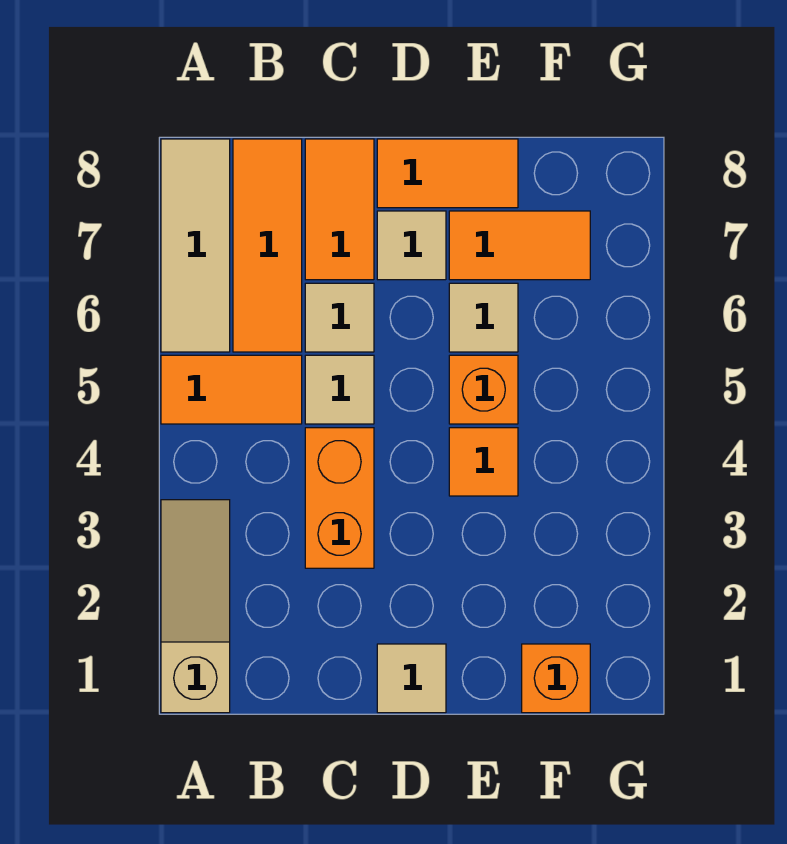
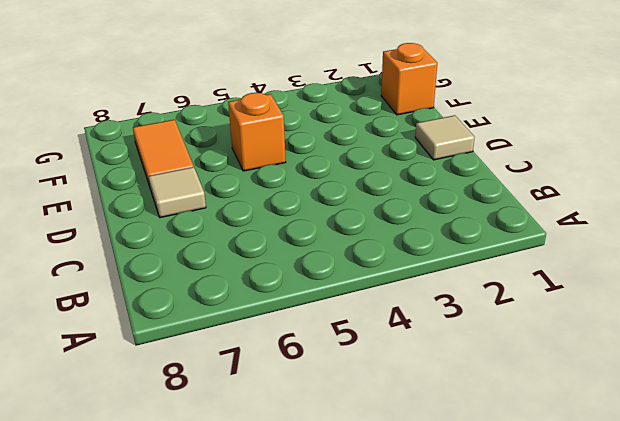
none -> tan slope A1:A3 level 1 top 1
none -> orange tile A5:B5 level 1
none -> tan tile A6:A8 level 1

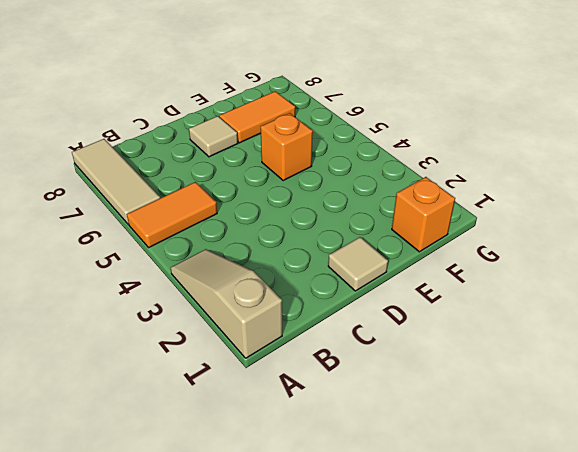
none -> orange tile B6:B8 level 1
none -> orange brick C3:C4 level 1
none -> tan tile C5 level 1

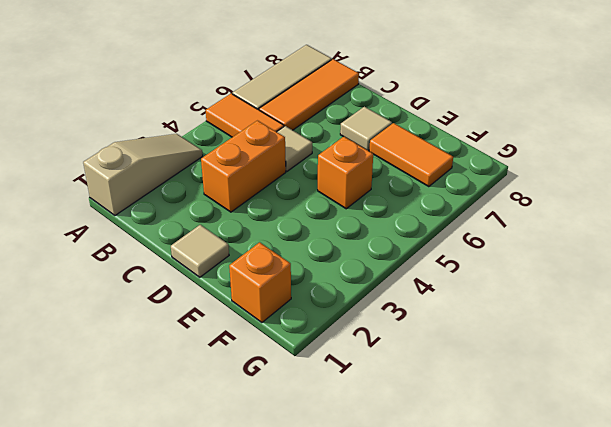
none -> tan tile C6 level 1
none -> orange tile C7:C8 level 1
none -> orange tile D8:E8 level 1

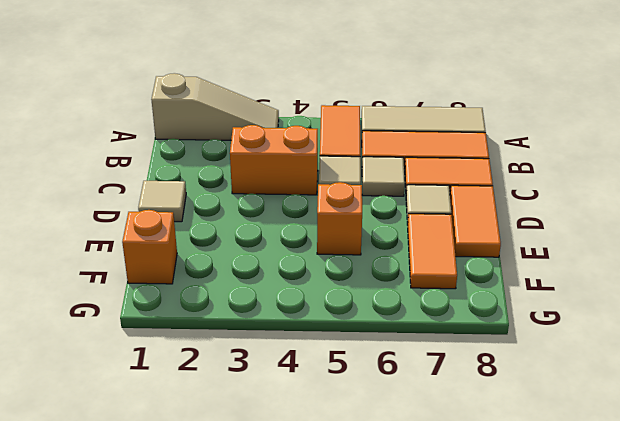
none -> orange tile E4 level 1
none -> tan tile E6 level 1

